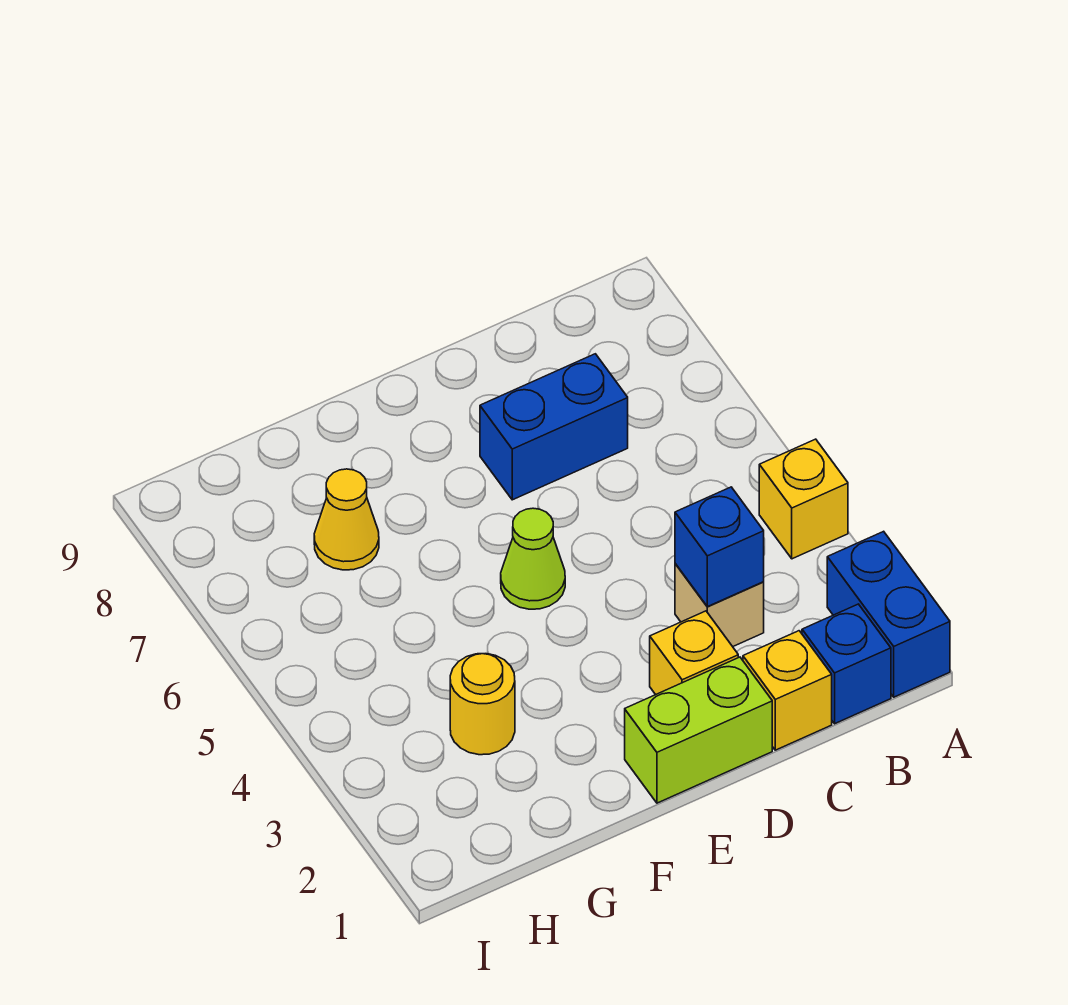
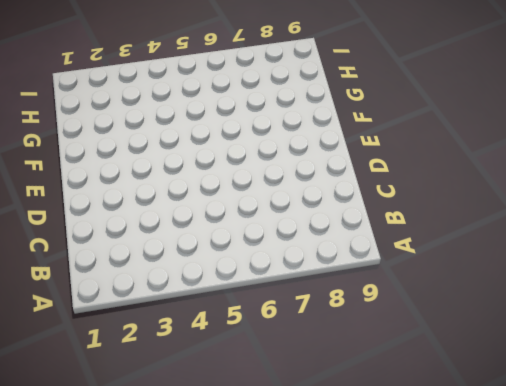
none -> blue brick A1:A2 level 1
none -> yellow brick A4 level 1
none -> blue brick B1 level 1

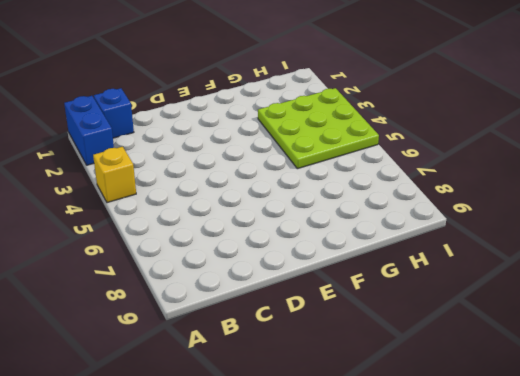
lime plate G3:I5 level 1 -> yellow round brick G3 level 1
none -> yellow brick C1 level 1
none -> tan brick C3 level 1
none -> blue brick C7:D7 level 1

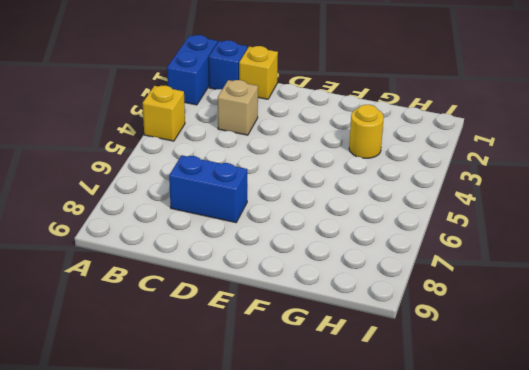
none -> lime brick D1:E1 level 1
none -> yellow brick D2 level 1
none -> lime cone E5 level 1

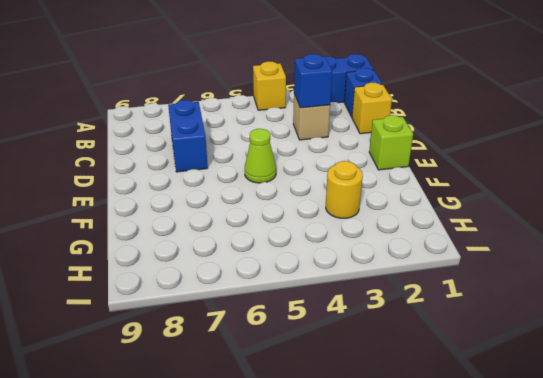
lime brick E1 level 1 -> lime brick D1:E1 level 1
none -> yellow brick D2 level 1
none -> yellow cone G7 level 1

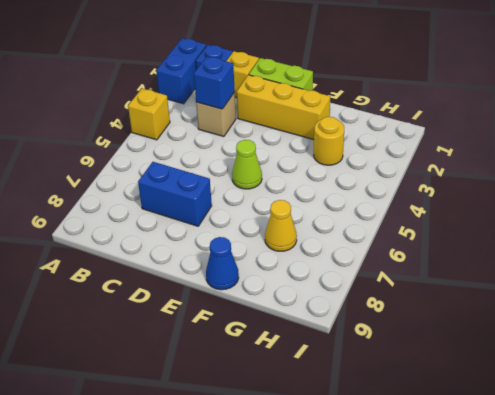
yellow brick D2:F2 level 1 -> yellow brick D2 level 1
blue cone F9 level 1 -> none

